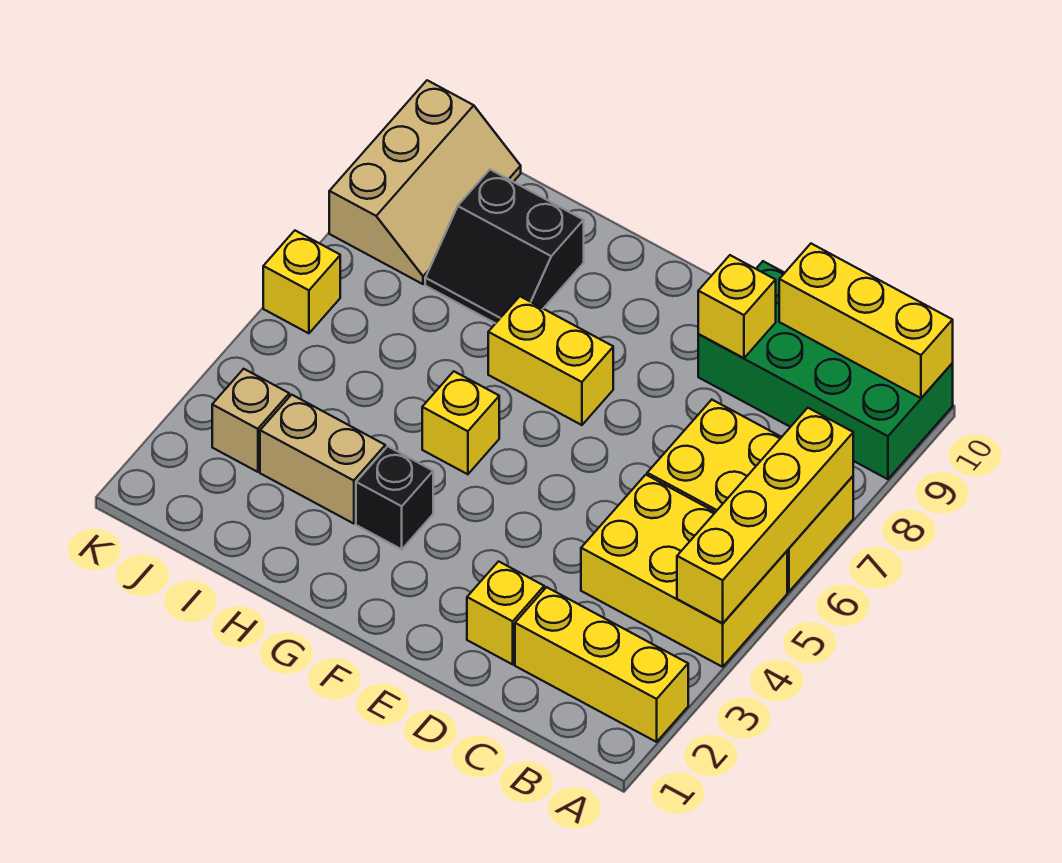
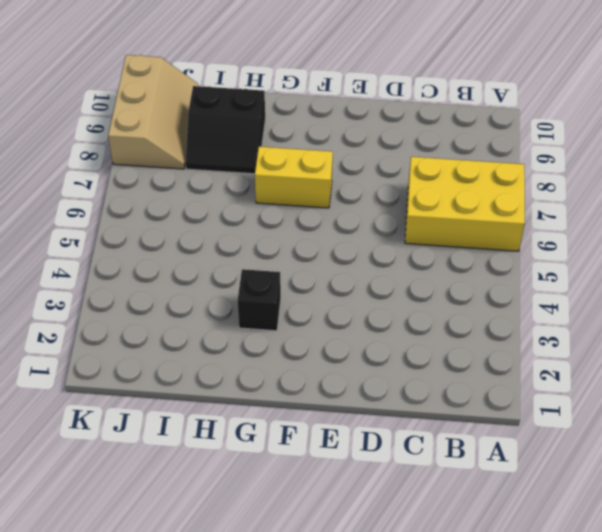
none -> yellow brick A2:C2 level 1
none -> yellow brick A4:C5 level 1
none -> green brick A9:D10 level 1

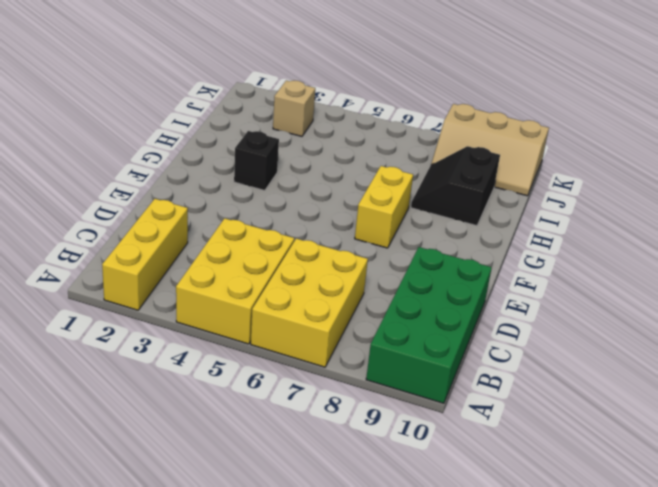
none -> yellow brick D2 level 1
none -> yellow brick G5 level 1
none -> tan brick H3:I3 level 1

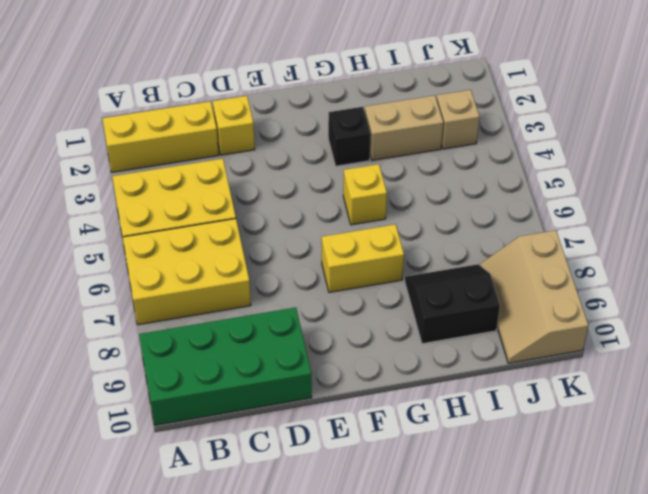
none -> yellow brick K6 level 1
none -> yellow brick A4:A7 level 2
none -> yellow brick A10:C10 level 2

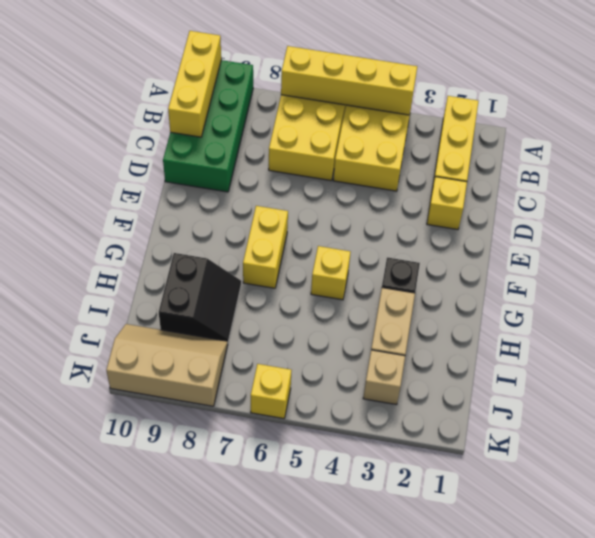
none -> yellow brick D9 level 2

